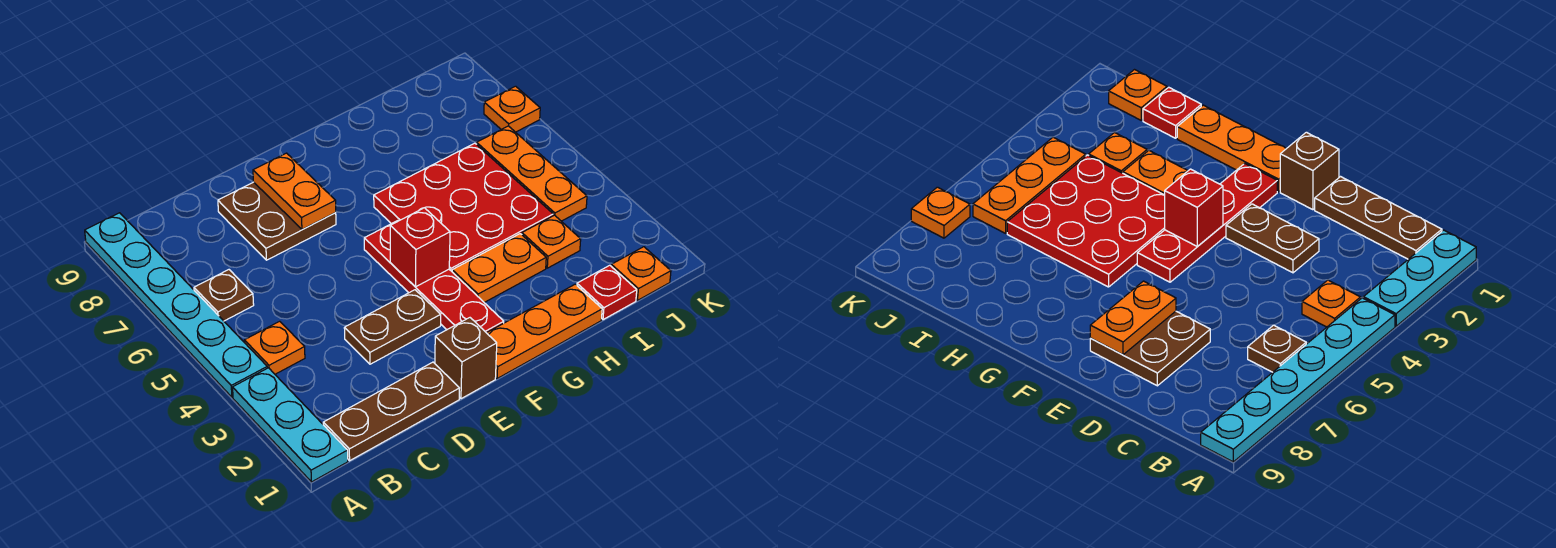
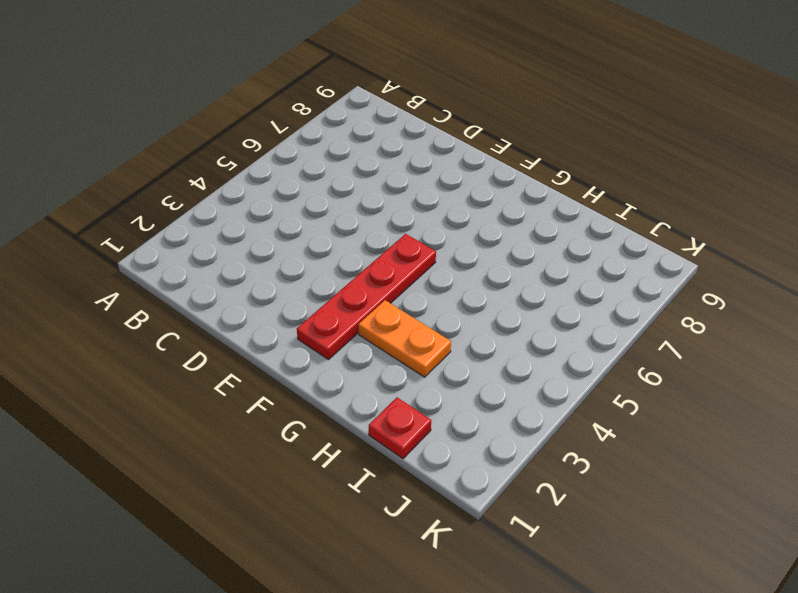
none -> cyan plate A1:A3 level 1
none -> cyan plate A4:A9 level 1
none -> brown plate B1:D1 level 1

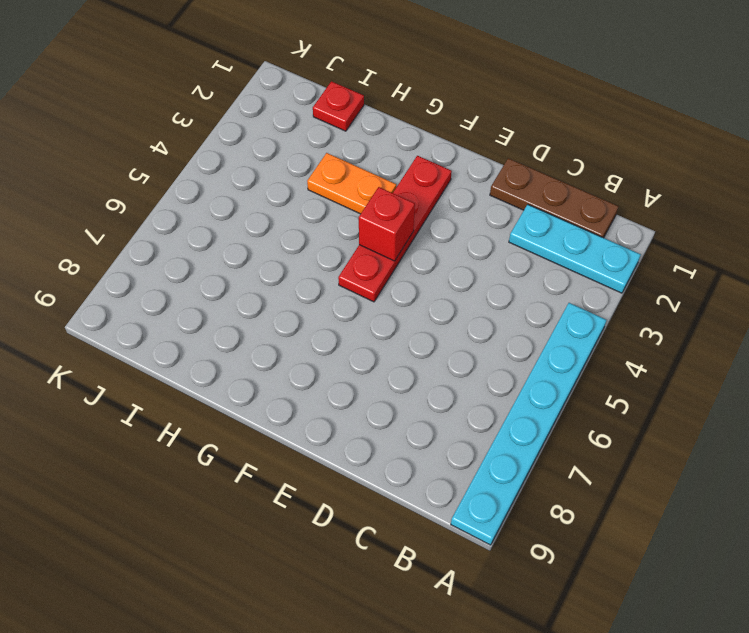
cyan plate A2:C2 level 1 -> cyan plate A1:A3 level 1
none -> orange plate B4 level 1
none -> brown plate B6 level 1
none -> brown plate D3:E3 level 1

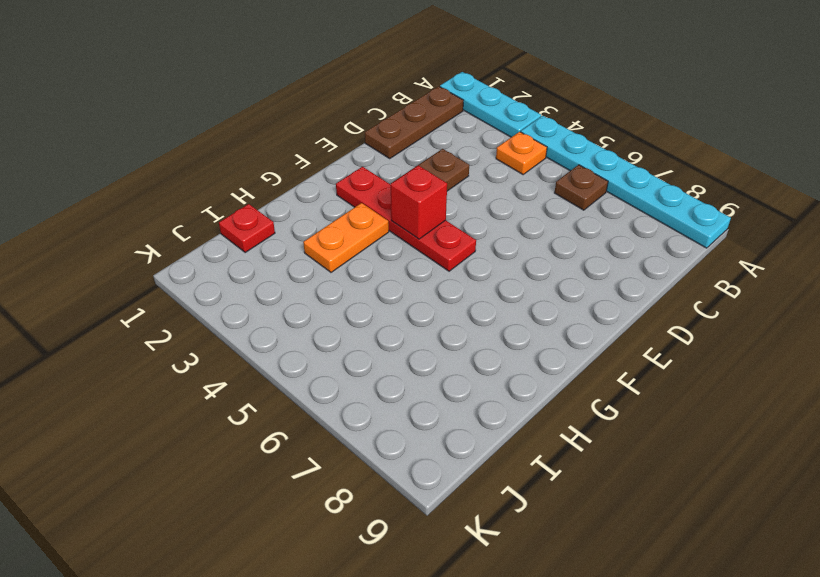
none -> brown plate D7:E8 level 1
none -> brown brick E1 level 1
none -> orange plate F1:H1 level 1

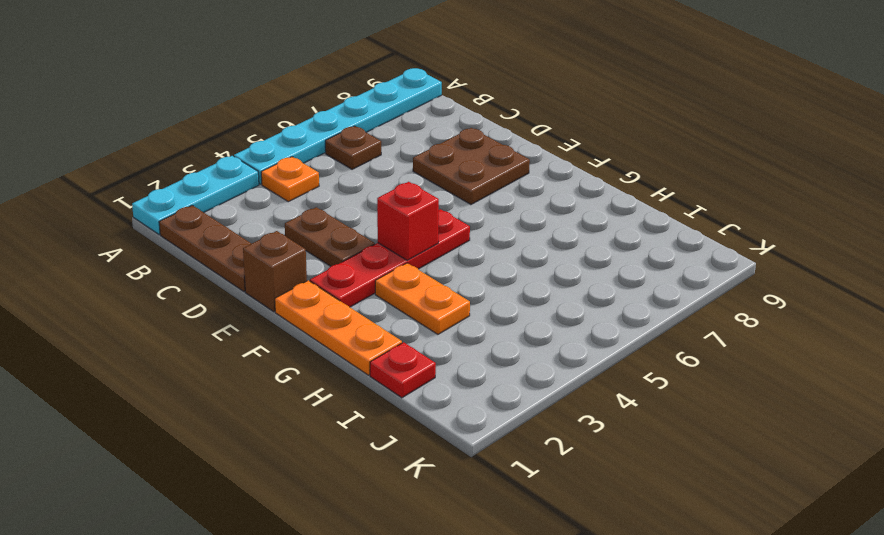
none -> red plate G4:I6 level 1
none -> orange plate I3 level 1
none -> orange plate J1 level 1

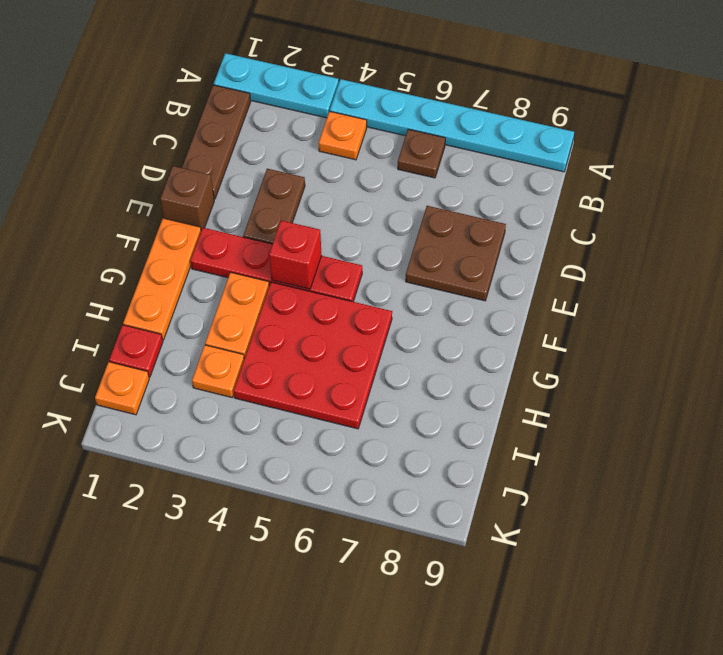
none -> orange plate J4:J6 level 1
none -> orange plate K7 level 1
none -> orange plate E7:E8 level 2

